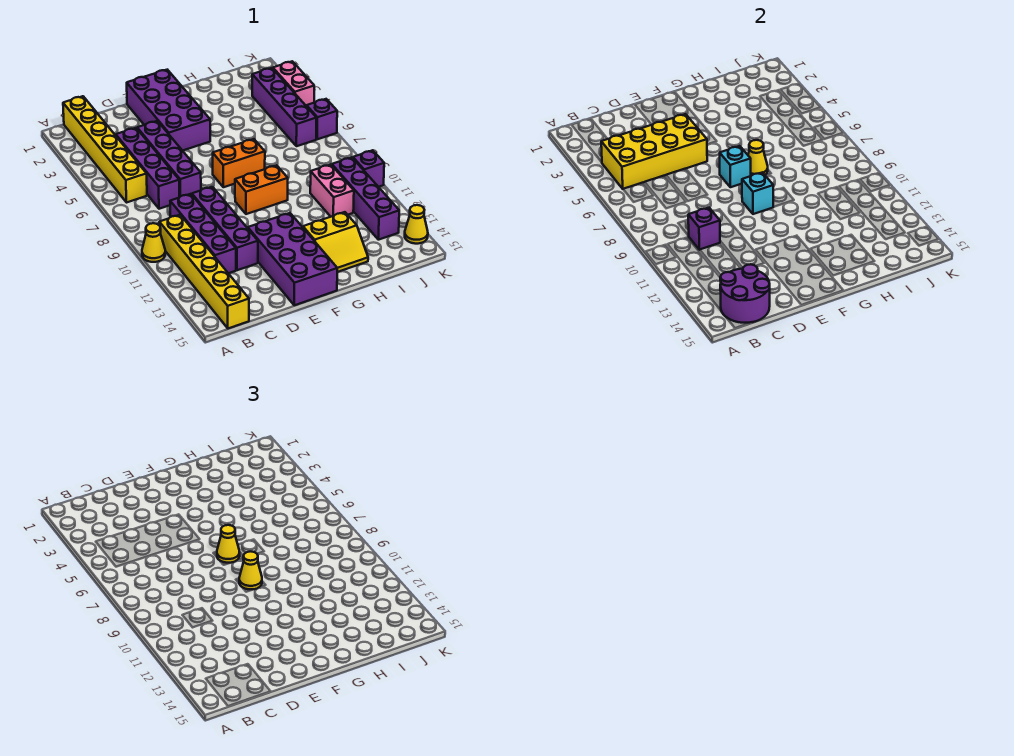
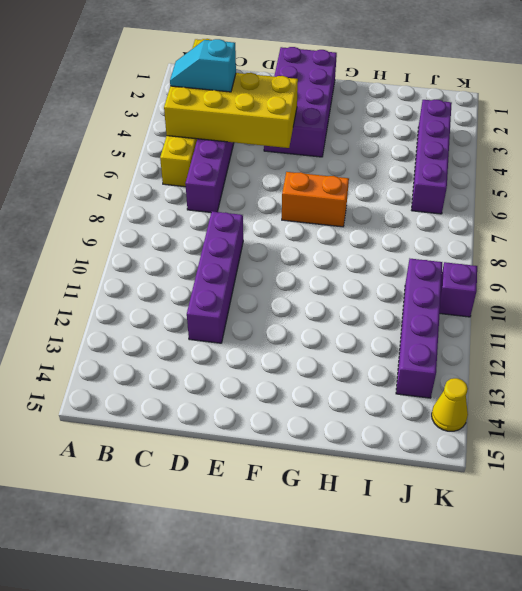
cyan slope B4:C4 level 3 top C -> none
none -> yellow cone A10 level 1
none -> yellow brick B10:B15 level 1
none -> purple brick C9:C12 level 1

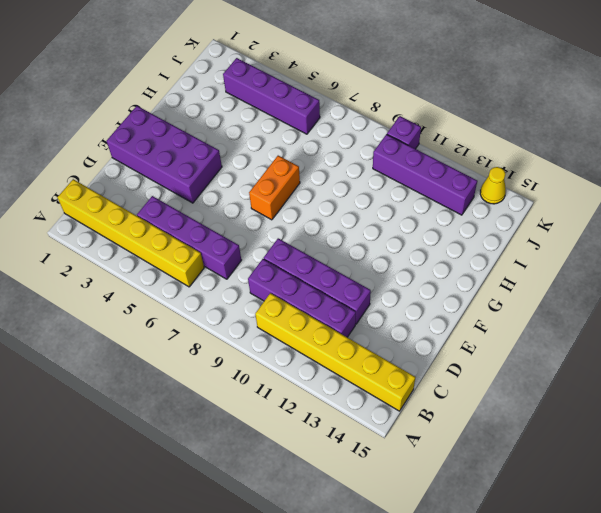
none -> yellow cone A10 level 1
none -> purple brick D4:D7 level 1
none -> purple brick E12:F15 level 1

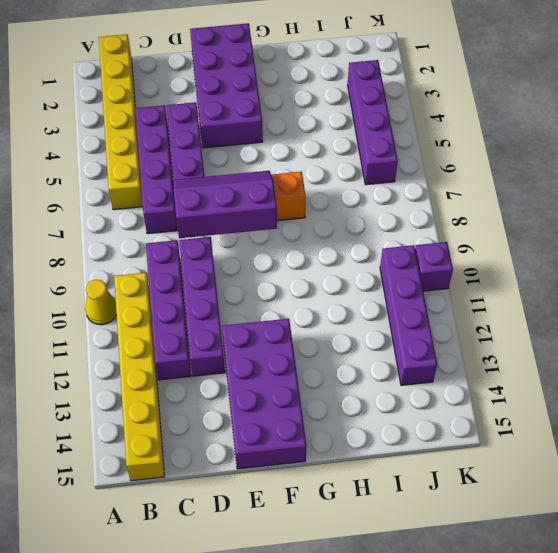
purple slope D7:F8 level 2 top 8 -> cyan brick F7 level 2
none -> orange brick F9:G9 level 1
none -> yellow slope G13:H14 level 1 top 13
none -> pink brick I10:I11 level 1

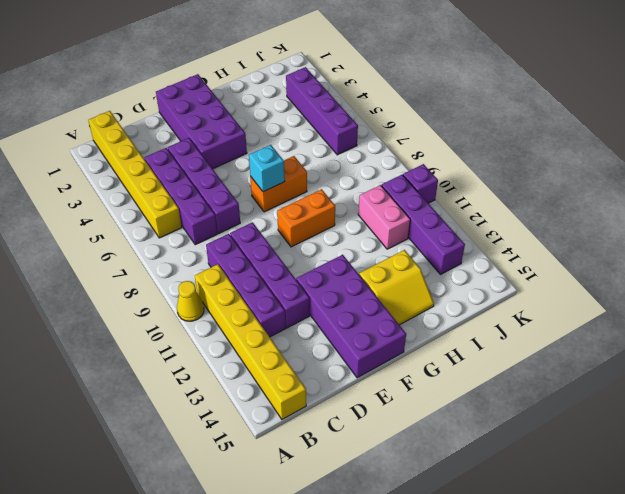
none -> pink brick K3:K4 level 1
none -> purple brick K6 level 1
none -> yellow cone K14 level 1

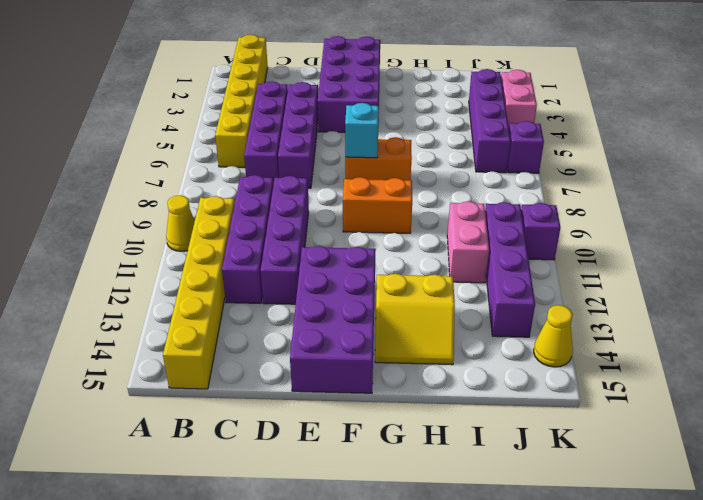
none -> yellow brick B4:E5 level 2
none -> purple round brick B14:C15 level 2
none -> purple brick C10 level 2

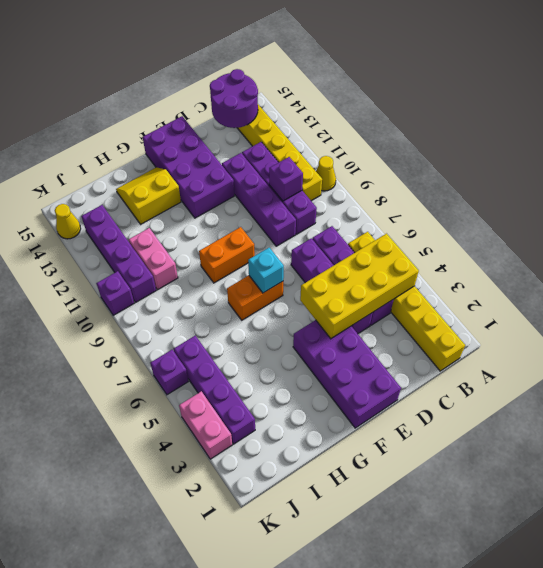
none -> cyan brick F9 level 2
none -> yellow cone G7 level 2
none -> yellow cone F7 level 3

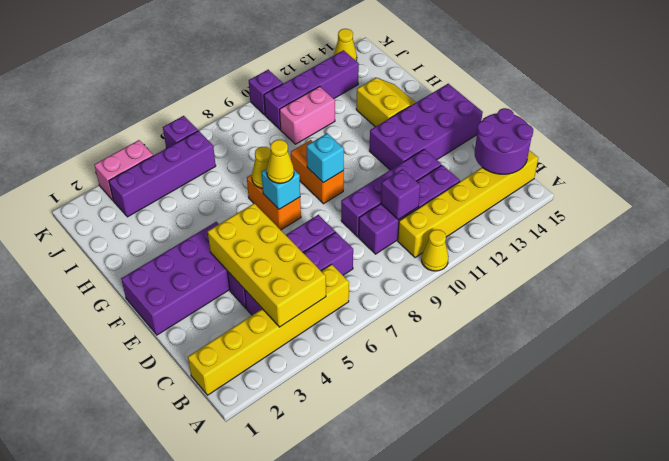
none -> yellow cone F9 level 3

